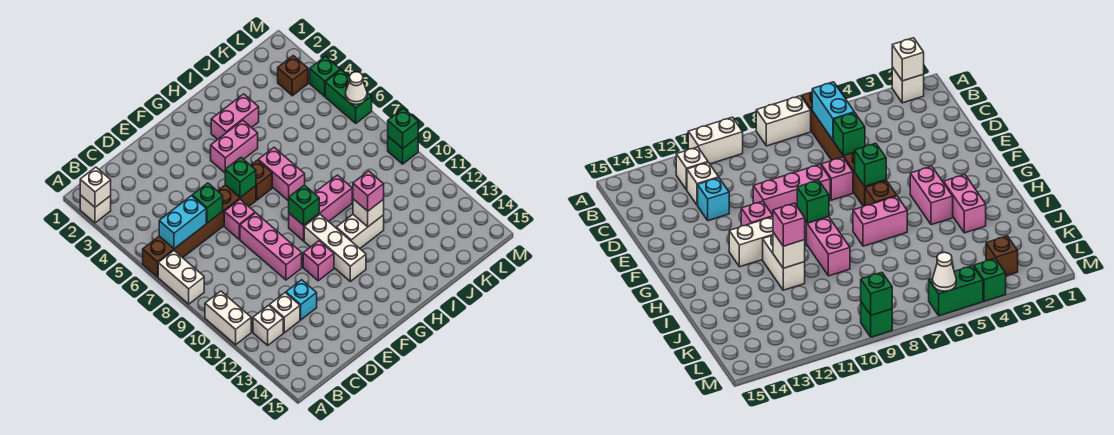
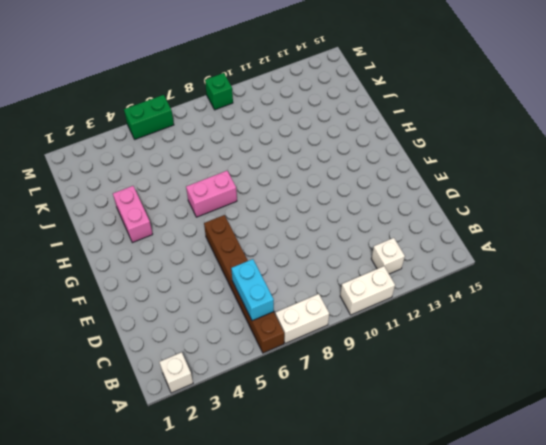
none -> white brick C12 level 1
none -> cyan brick D12 level 1
none -> pink brick E7 level 1
none -> pink brick E8:E10 level 1

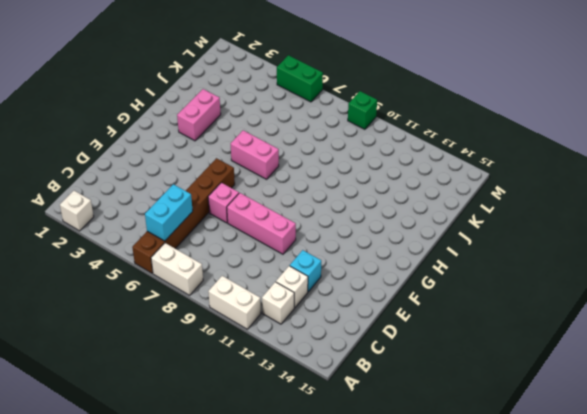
none -> pink brick F11 level 1
none -> pink brick G4:H4 level 1
none -> brown brick G6 level 1
none -> pink brick G9:I9 level 1

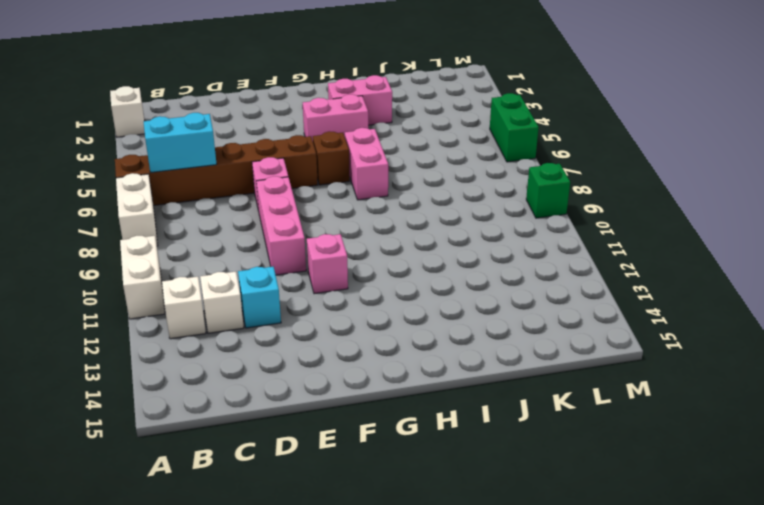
none -> pink brick G9:I9 level 1
none -> white brick G10:G12 level 1
none -> white brick H11:I11 level 1
none -> brown brick L3 level 1

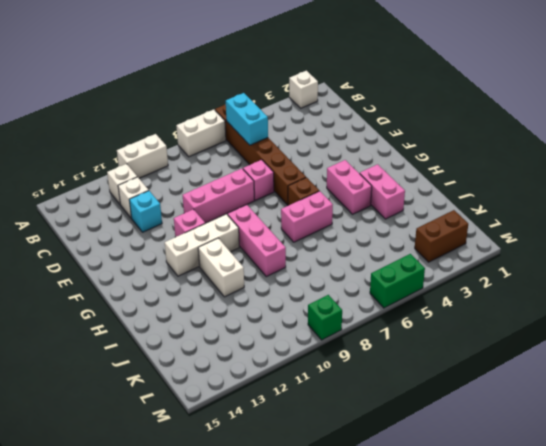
brown brick L2:L3 level 1 -> brown brick L3 level 1
none -> green brick M4 level 1
none -> white brick A2 level 2
none -> green brick D6 level 2
none -> green brick F6 level 2

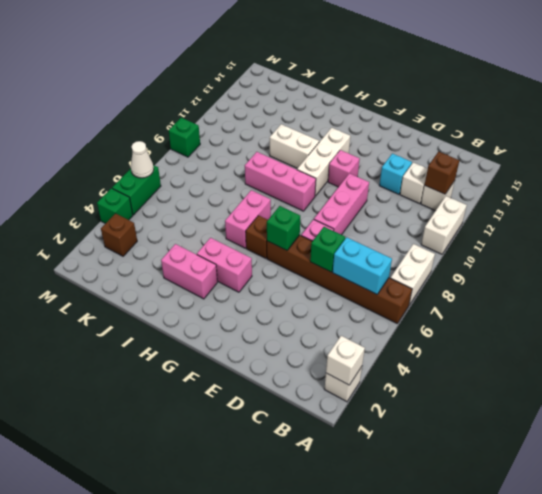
brown brick B12 level 2 -> none
none -> green brick G9 level 2
none -> white brick I11 level 2
none -> green brick M9 level 2
none -> pink brick I11 level 3

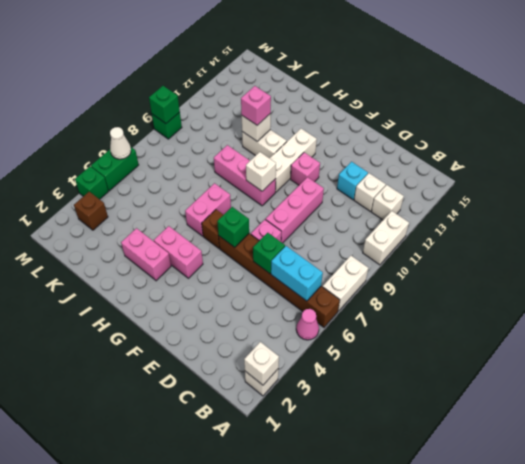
pink cone A5 level 1 -> none
white brick G9 level 2 -> green brick G9 level 2

